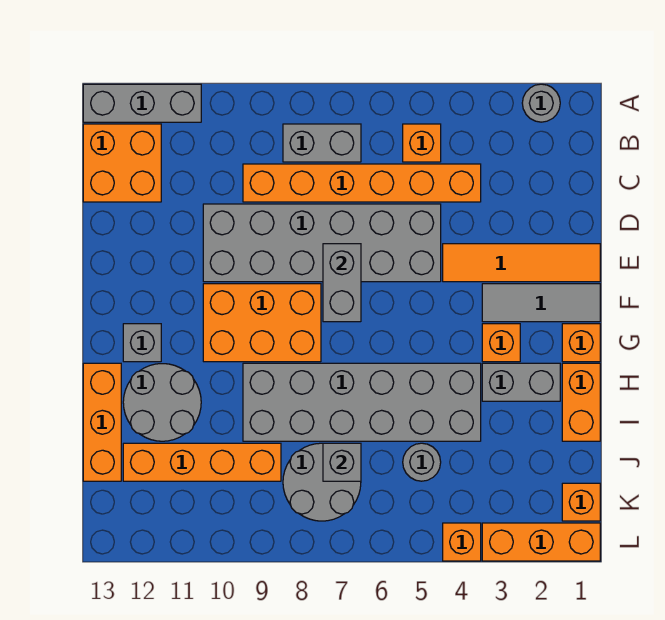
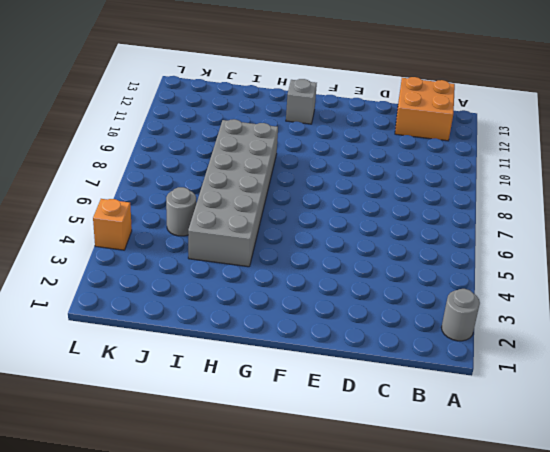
none -> grey brick A11:A13 level 1
none -> orange brick B5 level 1
none -> grey brick B7:B8 level 1

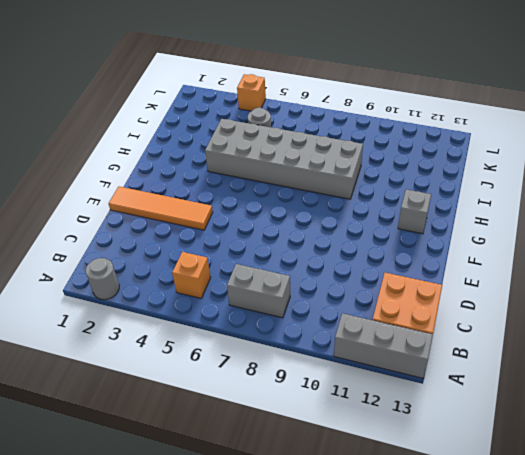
none -> orange brick C4:C9 level 1
none -> grey brick D5:E10 level 1
none -> grey tile F1:F3 level 1

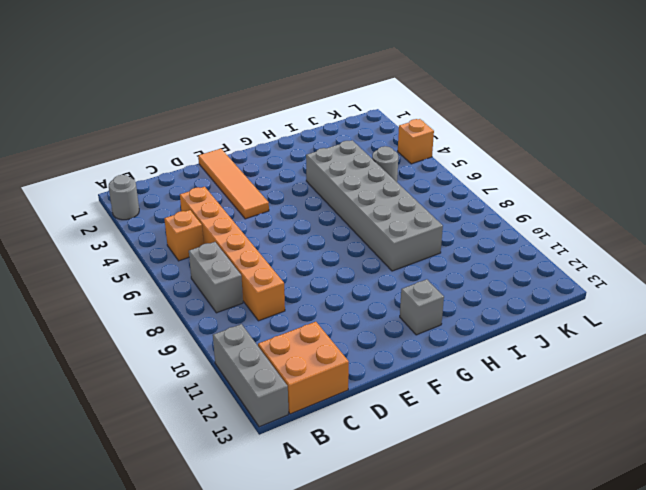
none -> grey brick D5:E10 level 1
none -> grey tile F1:F3 level 1
none -> orange brick F8:G10 level 1

